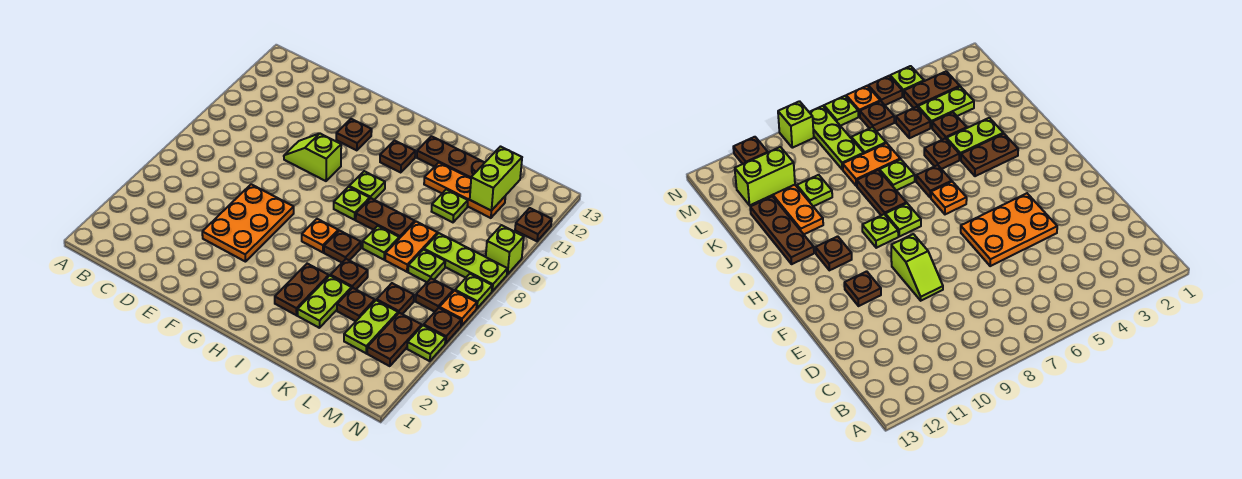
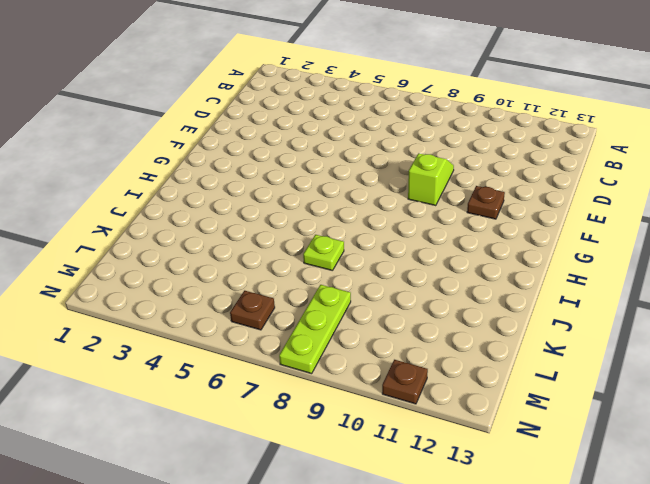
none -> orange plate E4:F6 level 1
none -> orange plate H6 level 1
none -> lime plate H8 level 1
none -> lime plate H9 level 1

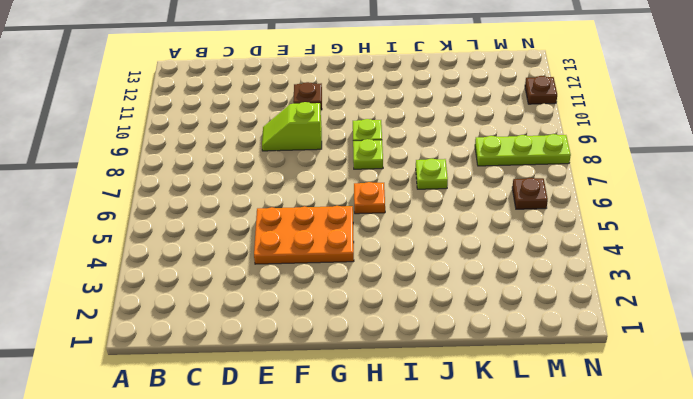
orange plate E4:G5 level 1 -> orange plate E4:F6 level 1
none -> brown plate H11 level 1
none -> brown plate I3:I4 level 1
none -> brown plate I6 level 1
none -> brown plate I8:J8 level 1

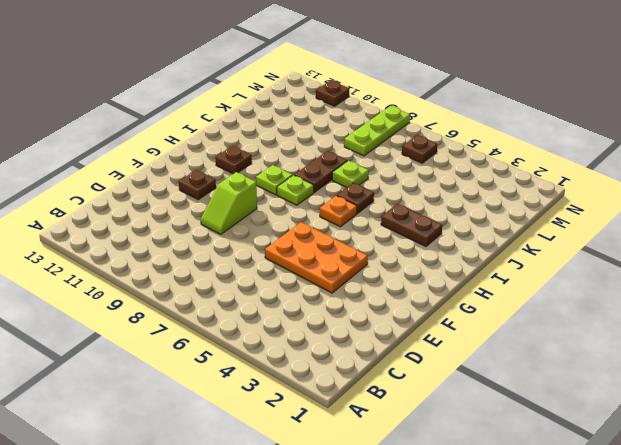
none -> brown plate I12:K12 level 1
none -> lime plate J3:J4 level 1
none -> brown plate J5 level 1
none -> orange plate J11:L11 level 1

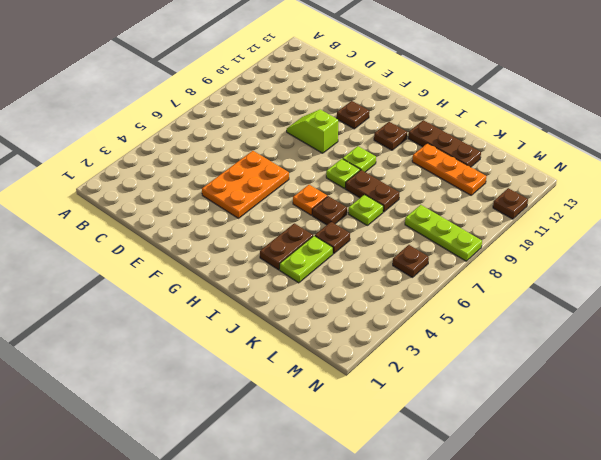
none -> brown plate K4 level 1
none -> orange plate K7:K8 level 1
none -> lime plate K10 level 1
none -> lime plate L3:L4 level 1

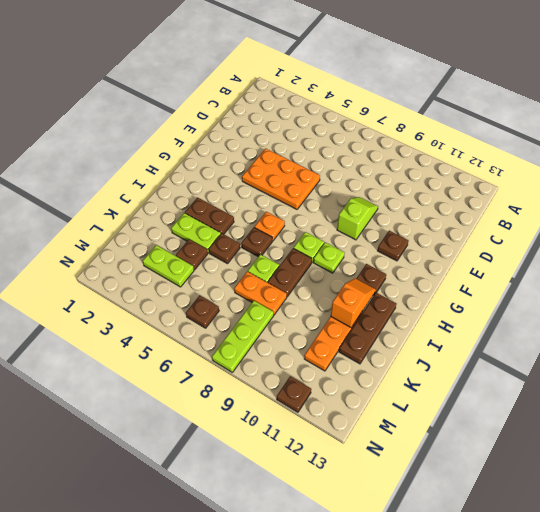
orange slope I11:J11 level 2 top J -> none
none -> lime plate K10 level 1
none -> brown plate L5 level 1
none -> lime plate L7 level 1
none -> brown plate M3:M4 level 1

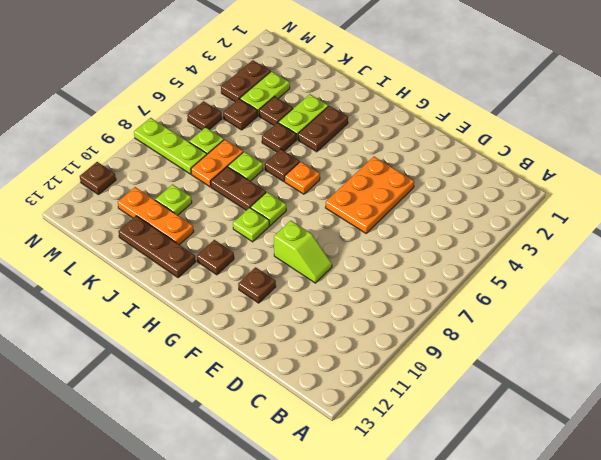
none -> lime plate N4 level 1
none -> brown plate N5 level 1
none -> orange plate N6 level 1
none -> lime plate N7 level 1

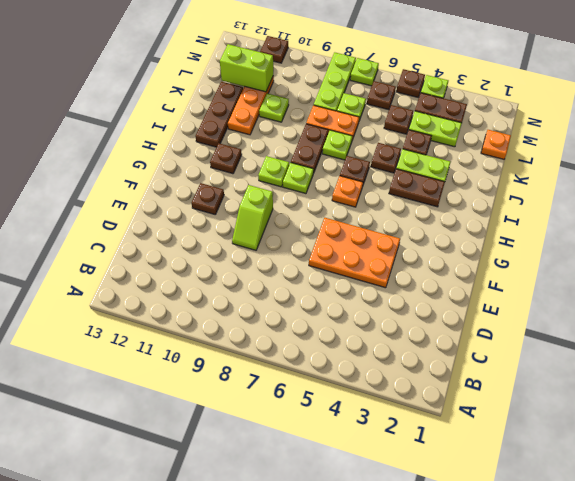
orange plate L1 level 1 -> orange plate N6 level 1
none -> lime brick N9 level 1

